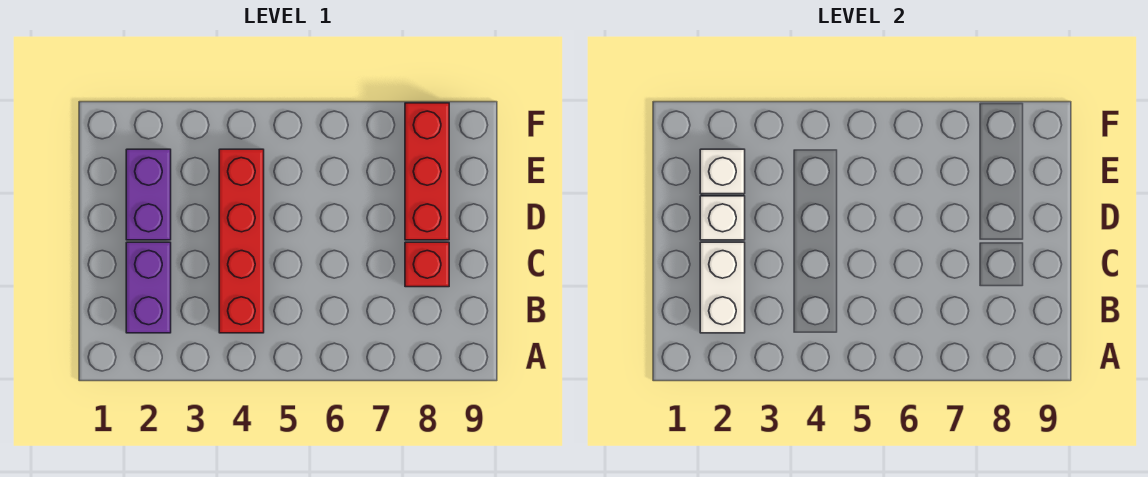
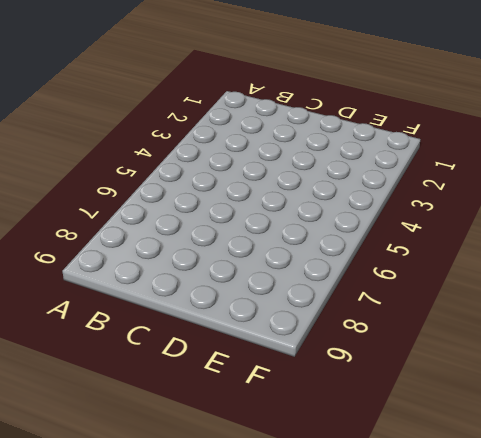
none -> purple brick B2:C2 level 1
none -> red brick B4:E4 level 1

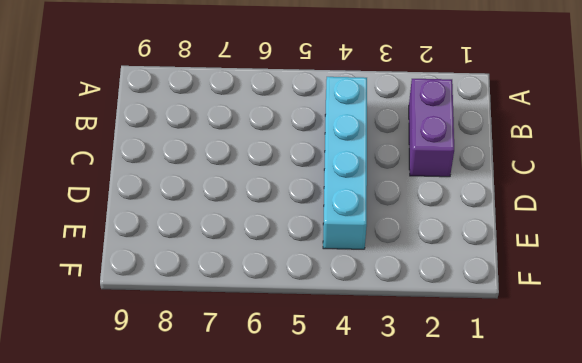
cyan brick B4:E4 level 1 -> red brick B4:E4 level 1
none -> red brick C8 level 1
none -> purple brick D2:E2 level 1

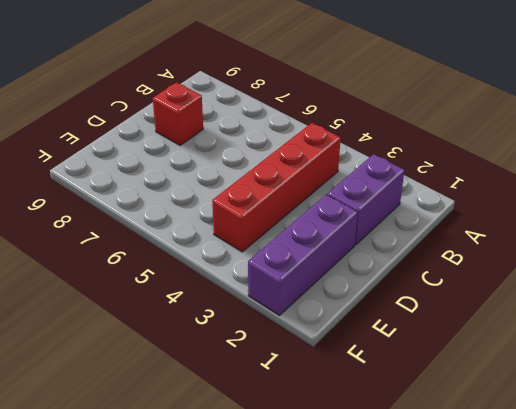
purple brick D2:F2 level 1 -> purple brick D2:E2 level 1
none -> red brick D8:F8 level 1
none -> white brick B2:C2 level 2

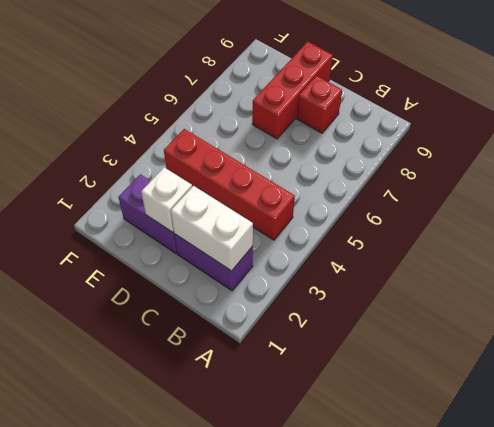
red brick D7:D9 level 1 -> red brick D8:F8 level 1
none -> white brick E2 level 2

